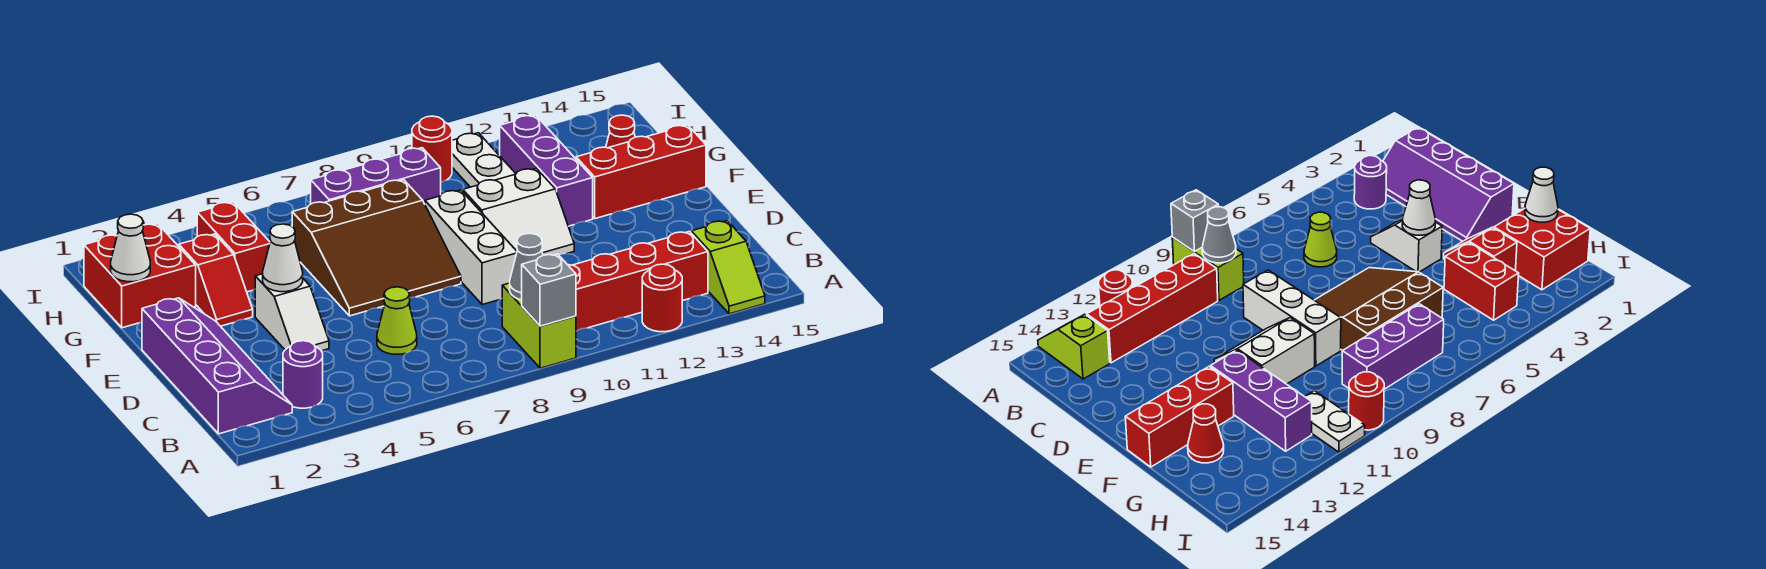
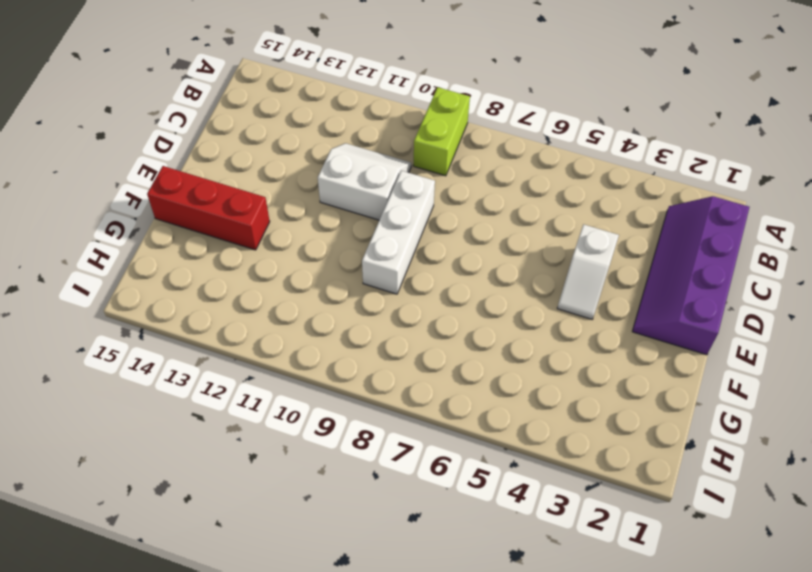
white slope C10:D11 level 1 top D -> white slope E10:F11 level 1 top F
white slope D4:E4 level 1 top D -> white slope D4:E4 level 1 top E
none -> red round brick A12 level 1
none -> lime slope A14:B14 level 1 top B
none -> purple round brick B3 level 1

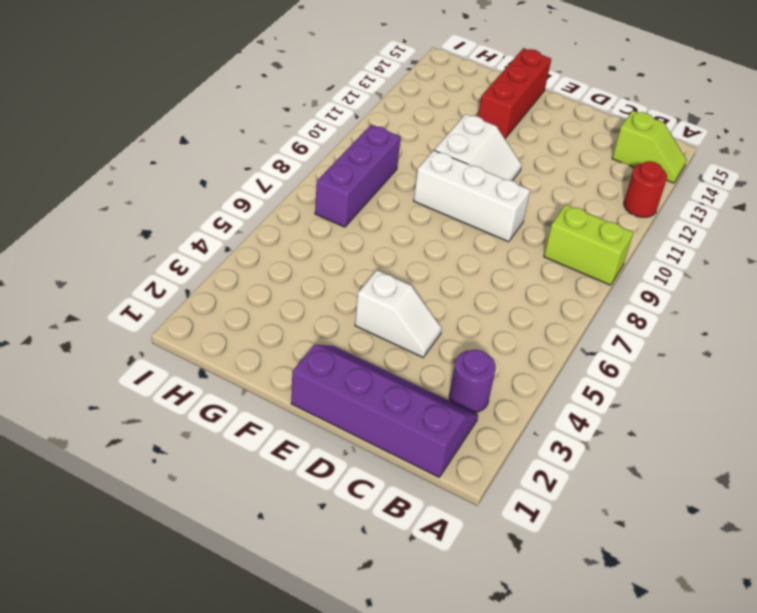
none -> red brick B10:B13 level 1
none -> lime cone C6 level 1
none -> brown slope E6:G8 level 1 top G

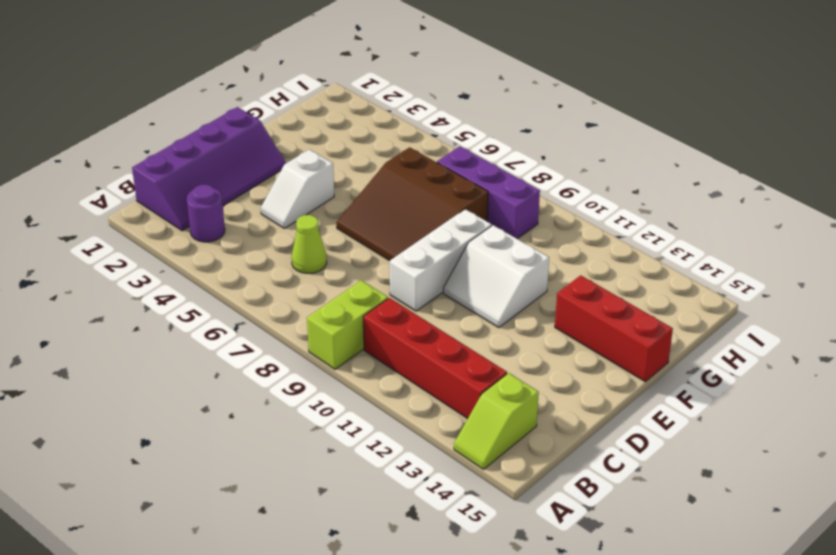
none -> red round brick A12 level 1
none -> red slope F3:G3 level 1 top G
none -> purple brick F12:H12 level 1

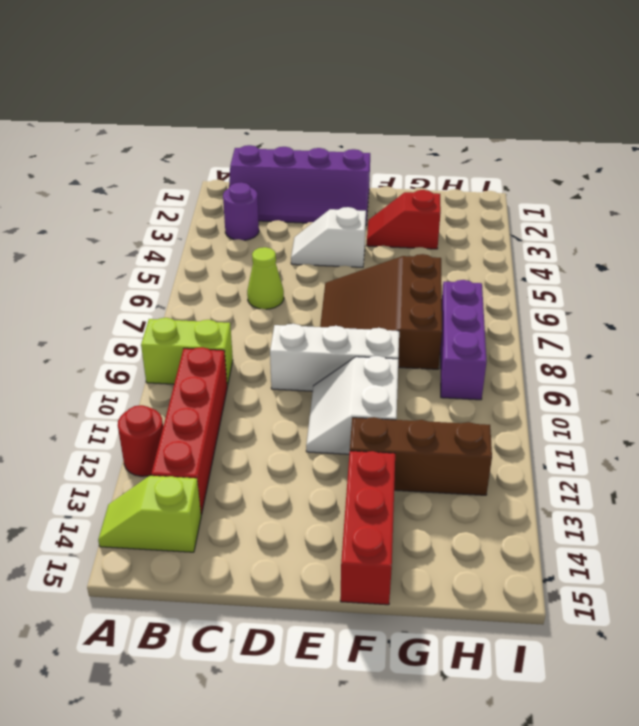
brown brick F12:H12 level 1 -> purple brick F12:H12 level 1
none -> red brick G1:H2 level 1
none -> red brick G4:H4 level 1
none -> red cone G14 level 1

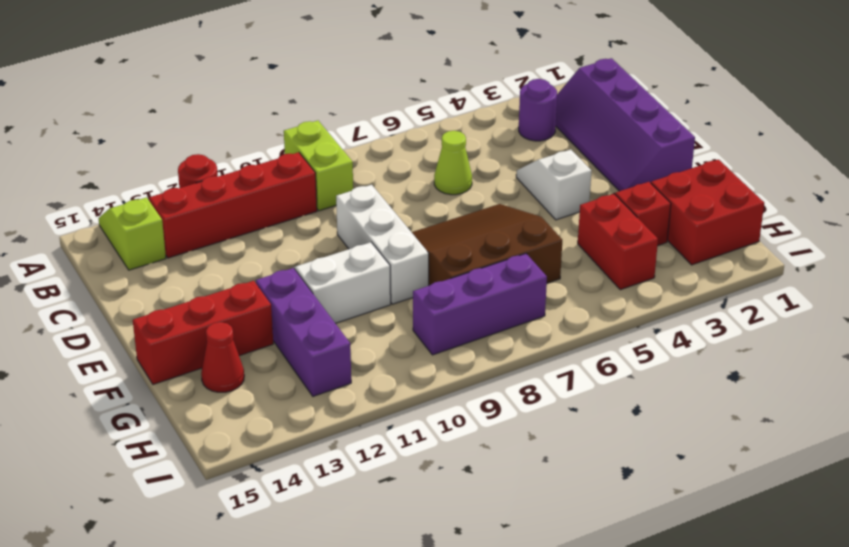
none -> white plate H11:I11 level 1
none -> red round brick I10 level 1
none -> grey brick A9 level 2

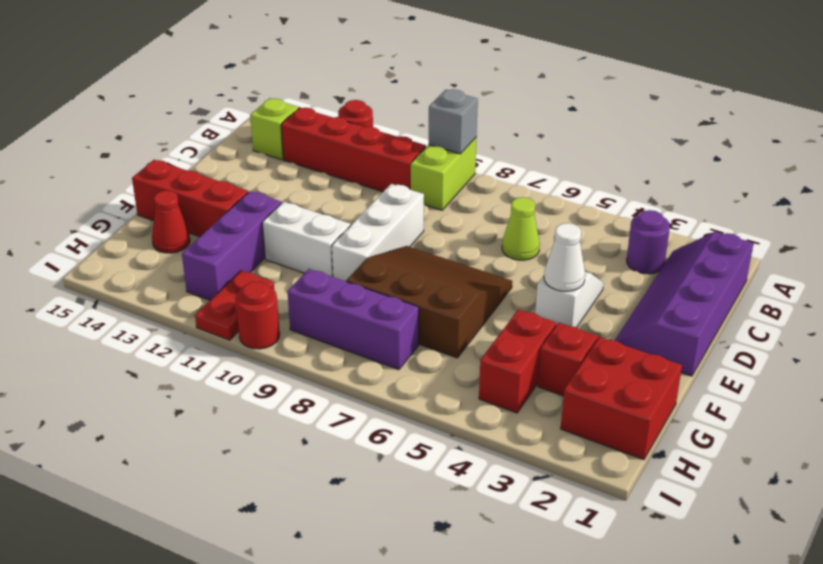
red plate H11:I11 level 1 -> white plate H11:I11 level 1
none -> grey cone B9 level 2
none -> white cone G1 level 2

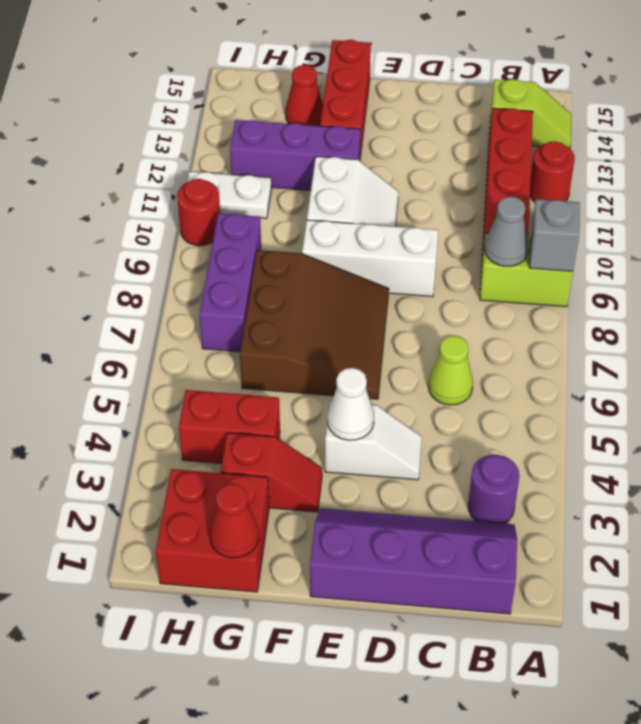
red cone G1 level 2 -> white cone G1 level 2

